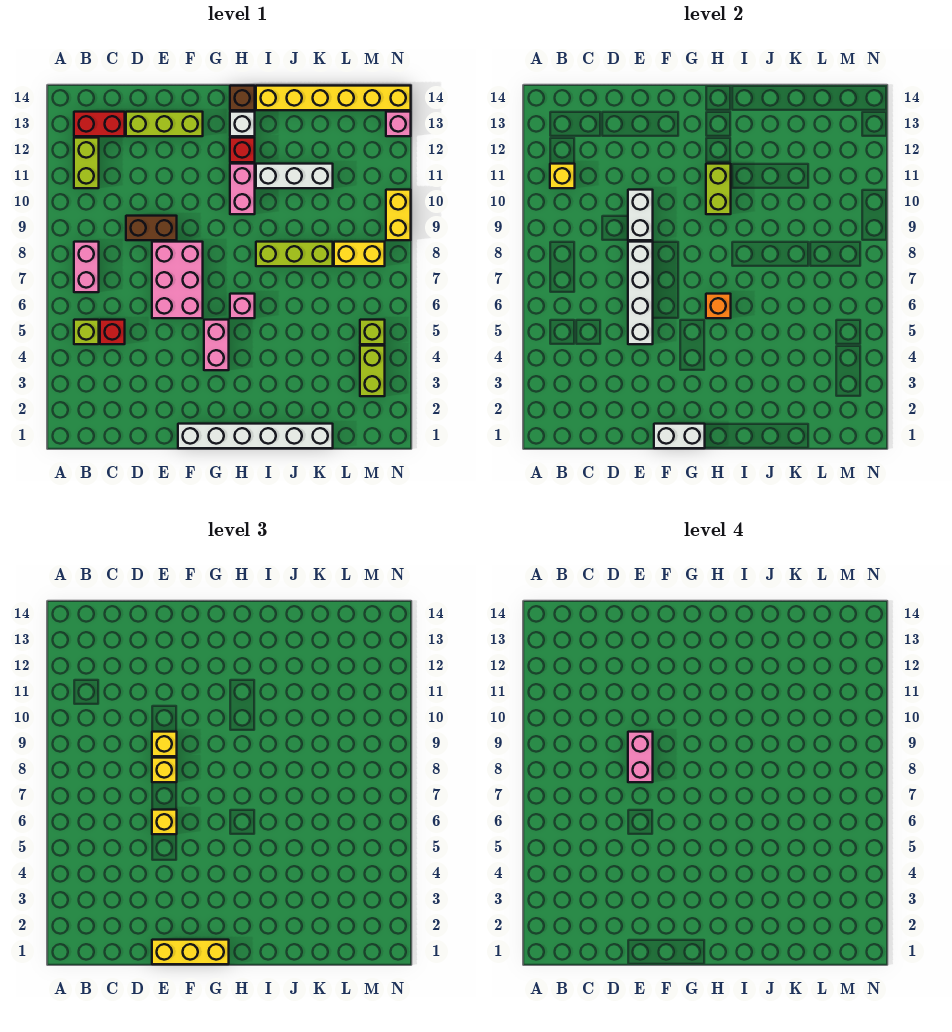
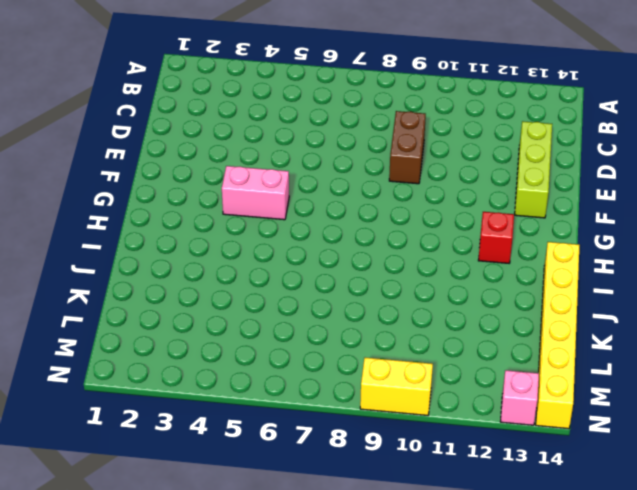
none -> lime brick B5 level 1
none -> pink brick B7:B8 level 1
none -> lime brick B11:B12 level 1
none -> red brick B13:C13 level 1

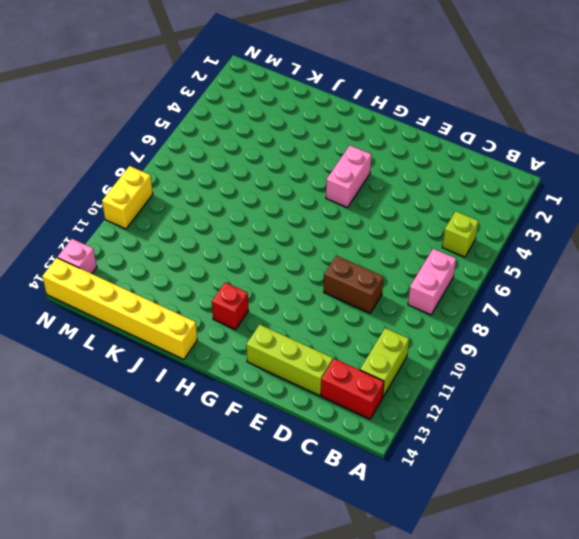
none -> red brick C5 level 1
none -> pink brick E6:F8 level 1
none -> white brick F1:K1 level 1
none -> pink brick H6 level 1

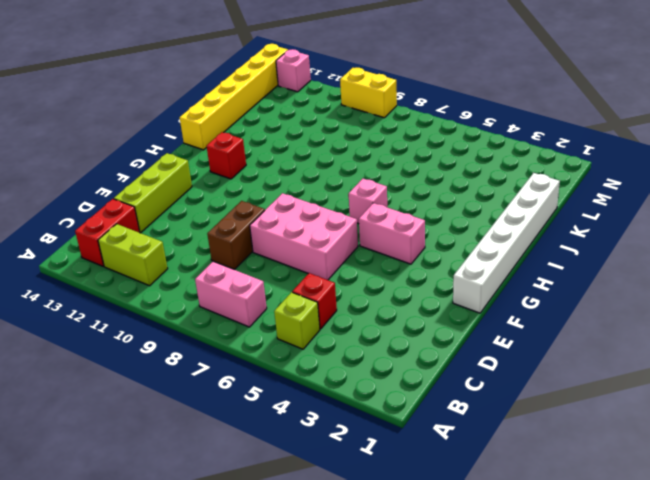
none -> pink brick H10:H11 level 1
none -> white brick H13 level 1
none -> brown brick H14 level 1
none -> lime brick I8:K8 level 1

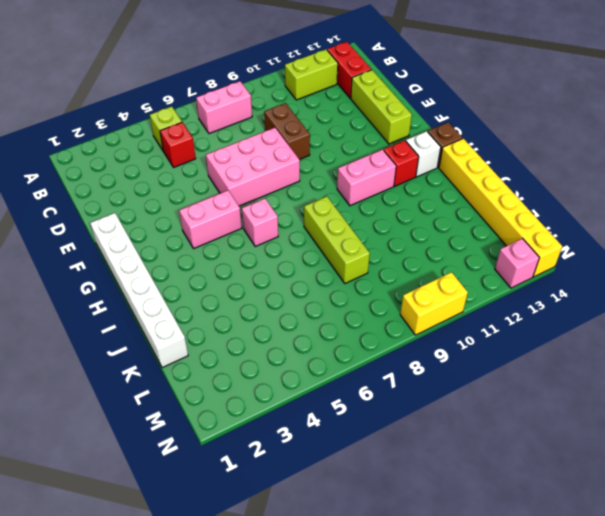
none -> white brick I11:K11 level 1
none -> yellow brick L8:M8 level 1
none -> lime brick M3:M4 level 1
none -> lime brick M5 level 1

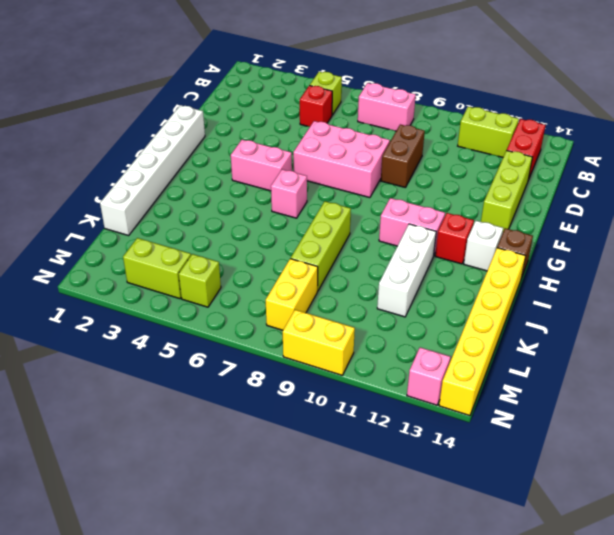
none -> yellow brick B11 level 2
none -> white brick E5:E8 level 2
none -> white brick E9:E10 level 2
none -> white brick F1:G1 level 2

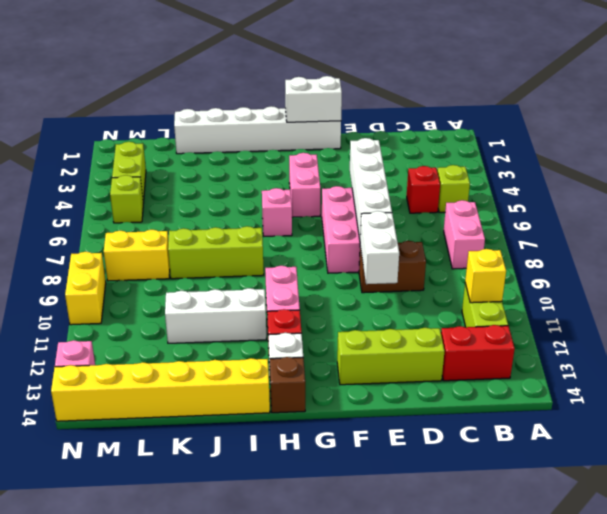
none -> orange brick H6 level 2
none -> lime brick H10:H11 level 2
none -> yellow brick E1:G1 level 3
none -> yellow brick E6 level 3

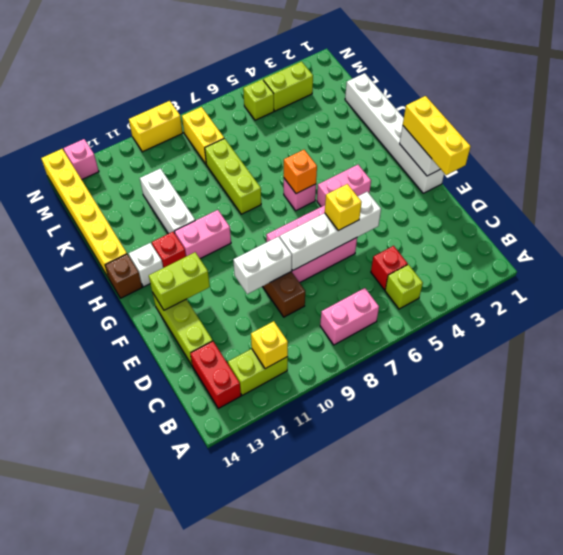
lime brick F12:F13 level 2 -> lime brick H10:H11 level 2
none -> yellow brick E8 level 3
none -> yellow brick E9 level 3
none -> pink brick E8:E9 level 4

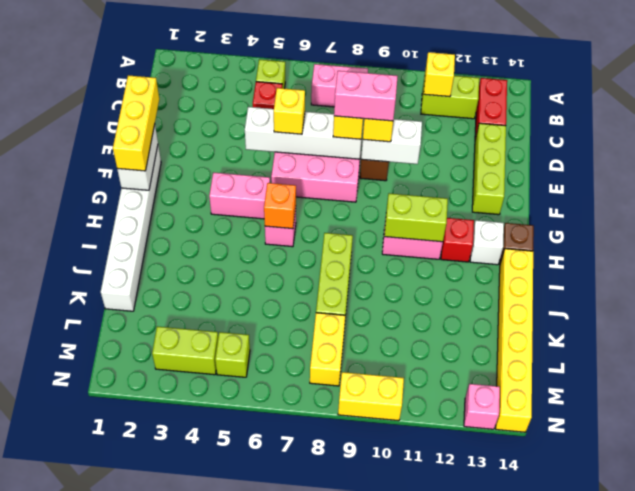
none -> white brick I11:K11 level 1

